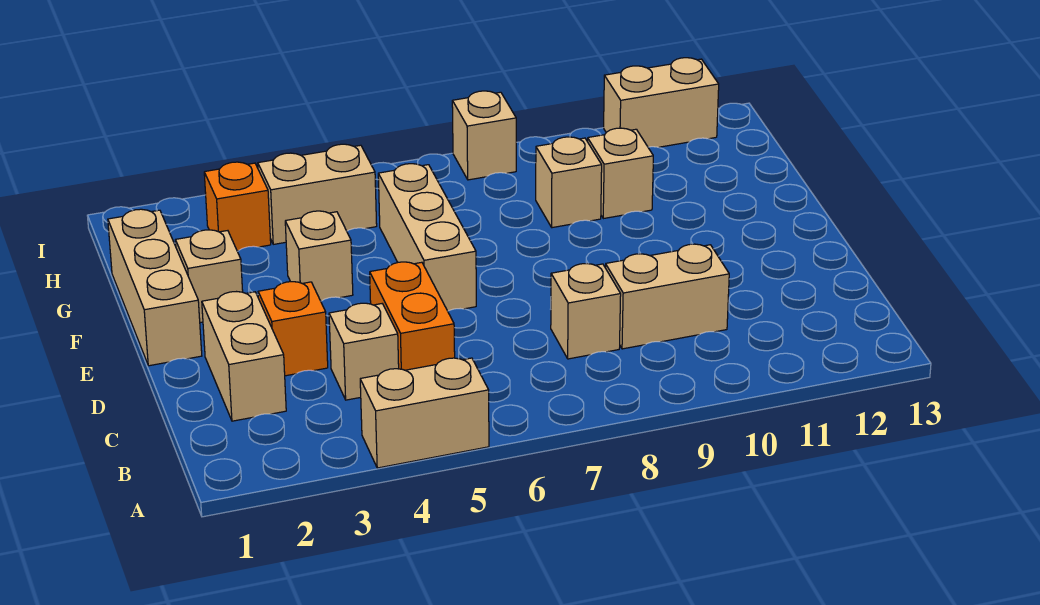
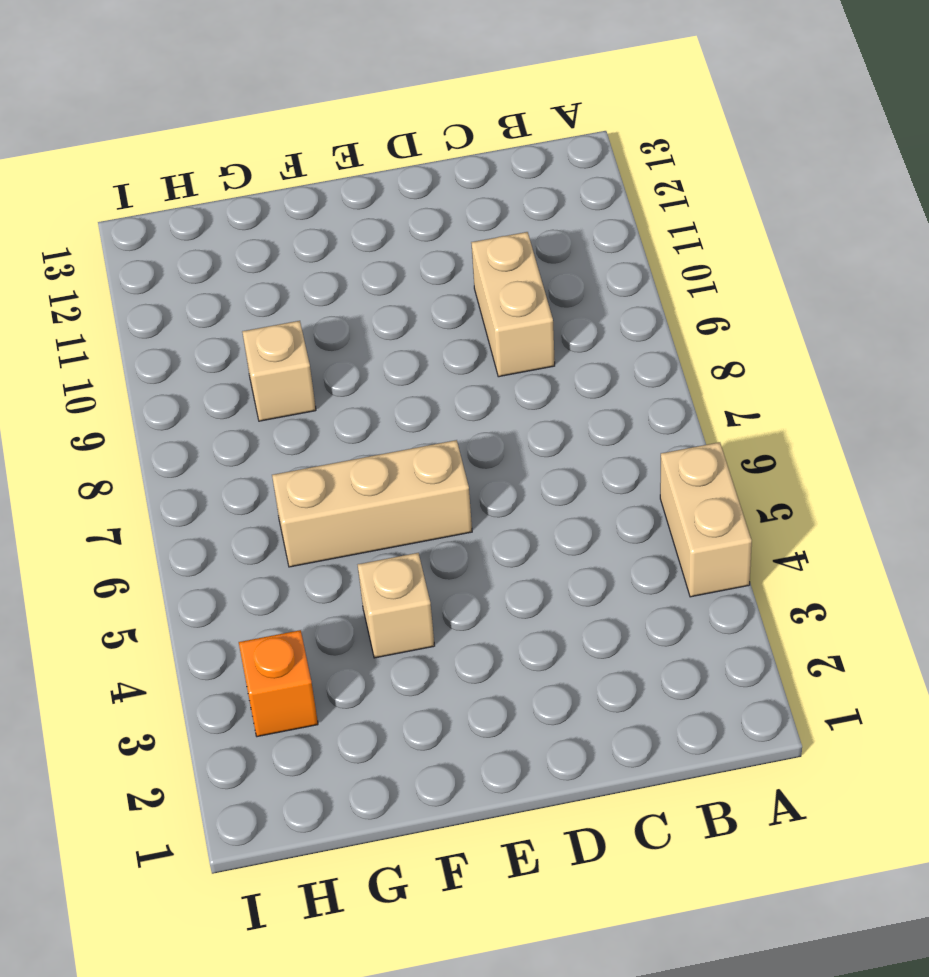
none -> tan brick C2:D2 level 1
none -> tan brick C4 level 1
none -> orange brick C5:D5 level 1

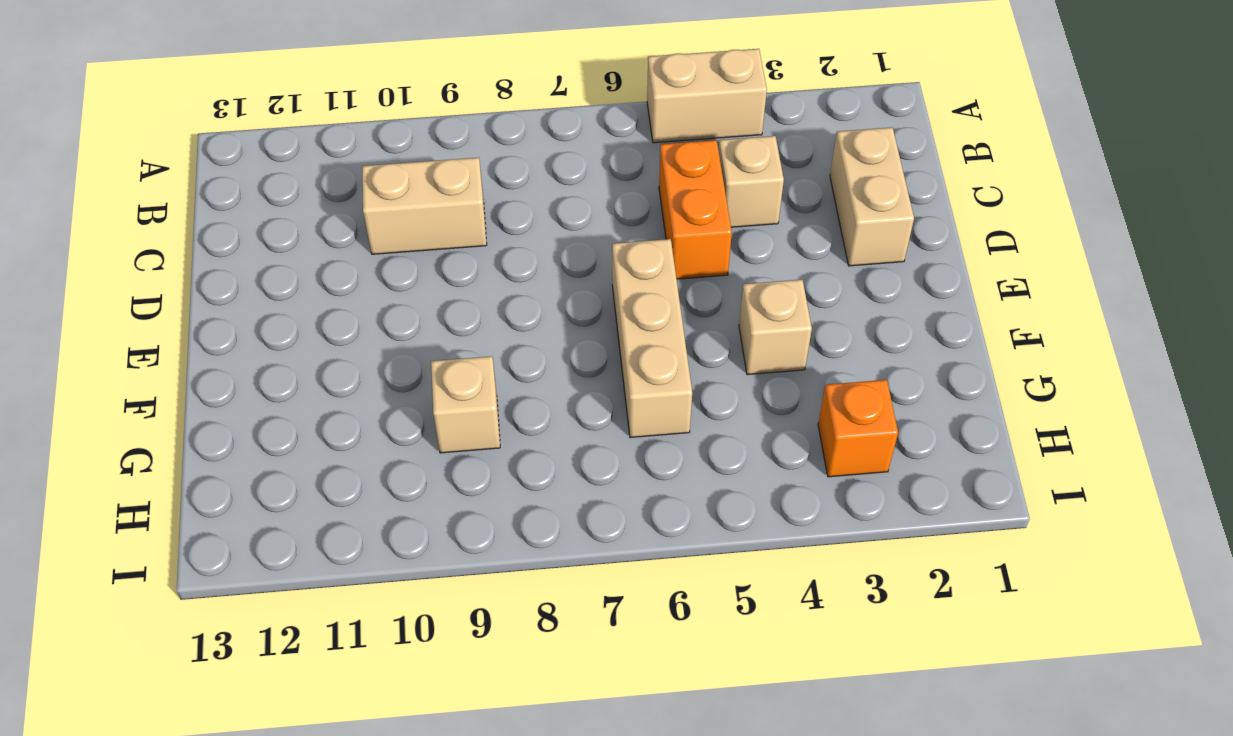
none -> tan brick C8 level 1
none -> orange brick D3 level 1
none -> tan brick E1:G1 level 1

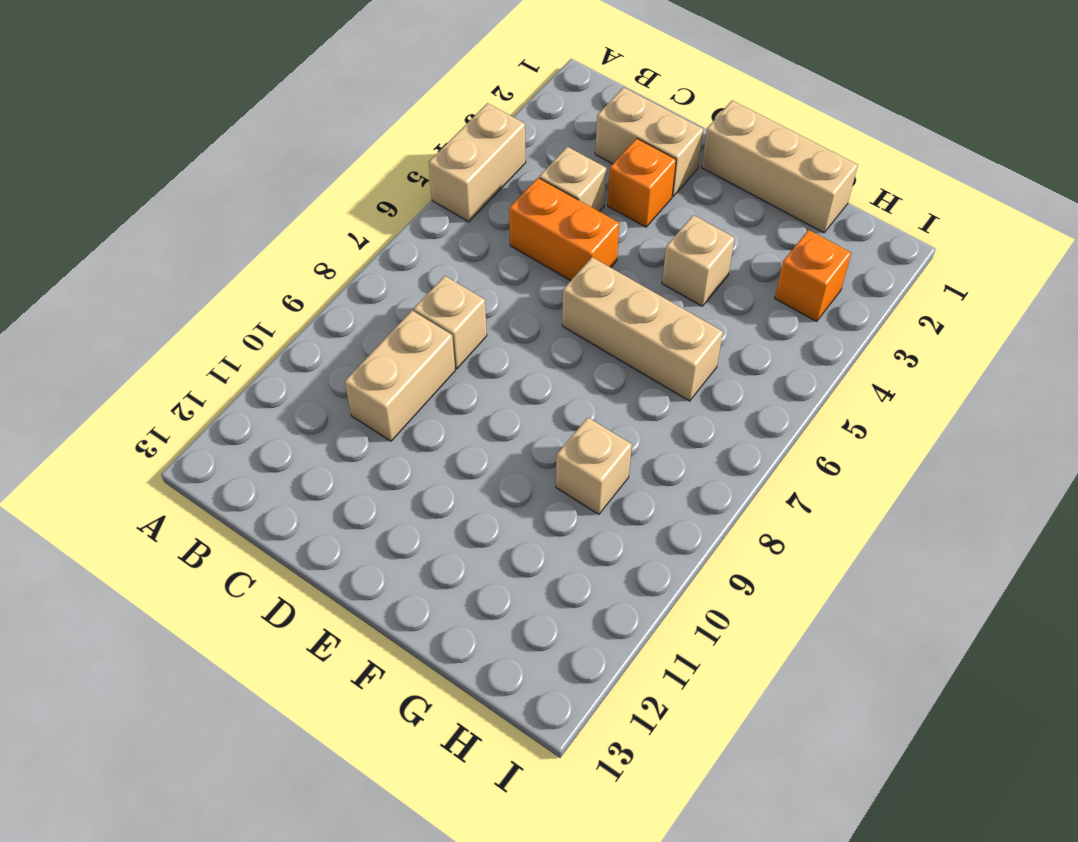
none -> tan brick F2 level 1
none -> tan brick G10 level 1
none -> tan brick H4:H5 level 1

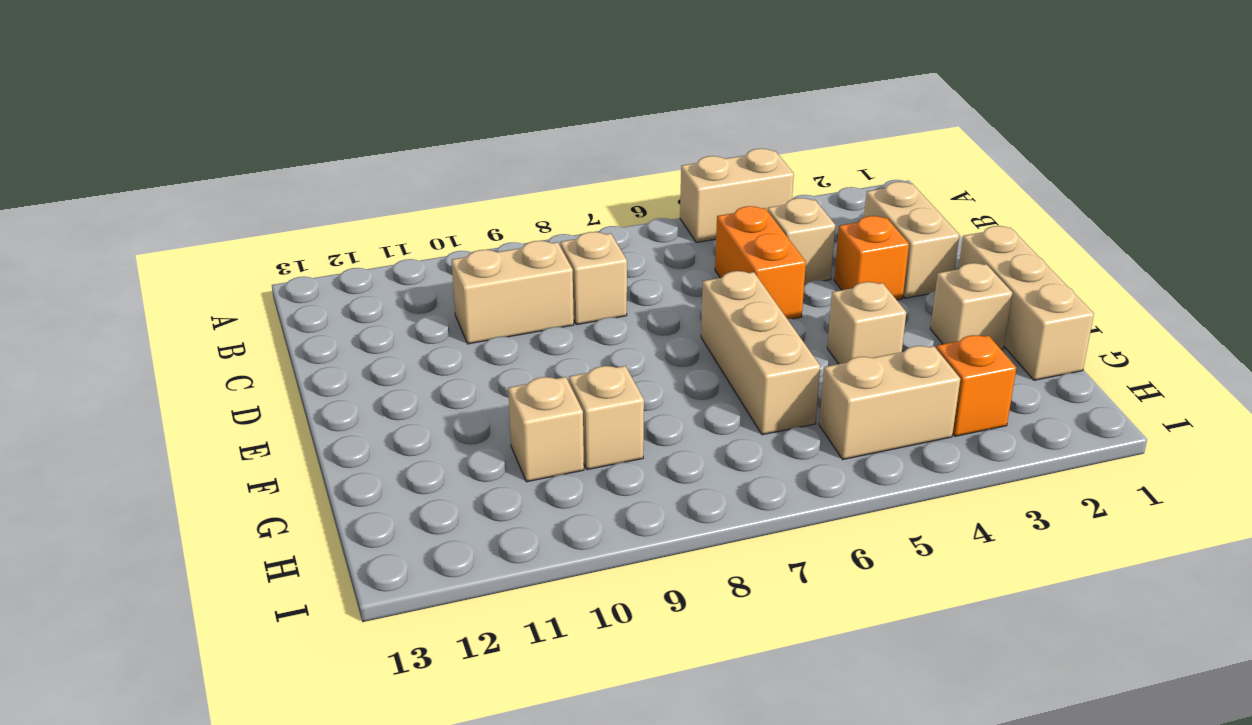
none -> tan brick I8 level 1
none -> tan brick I11:I12 level 1

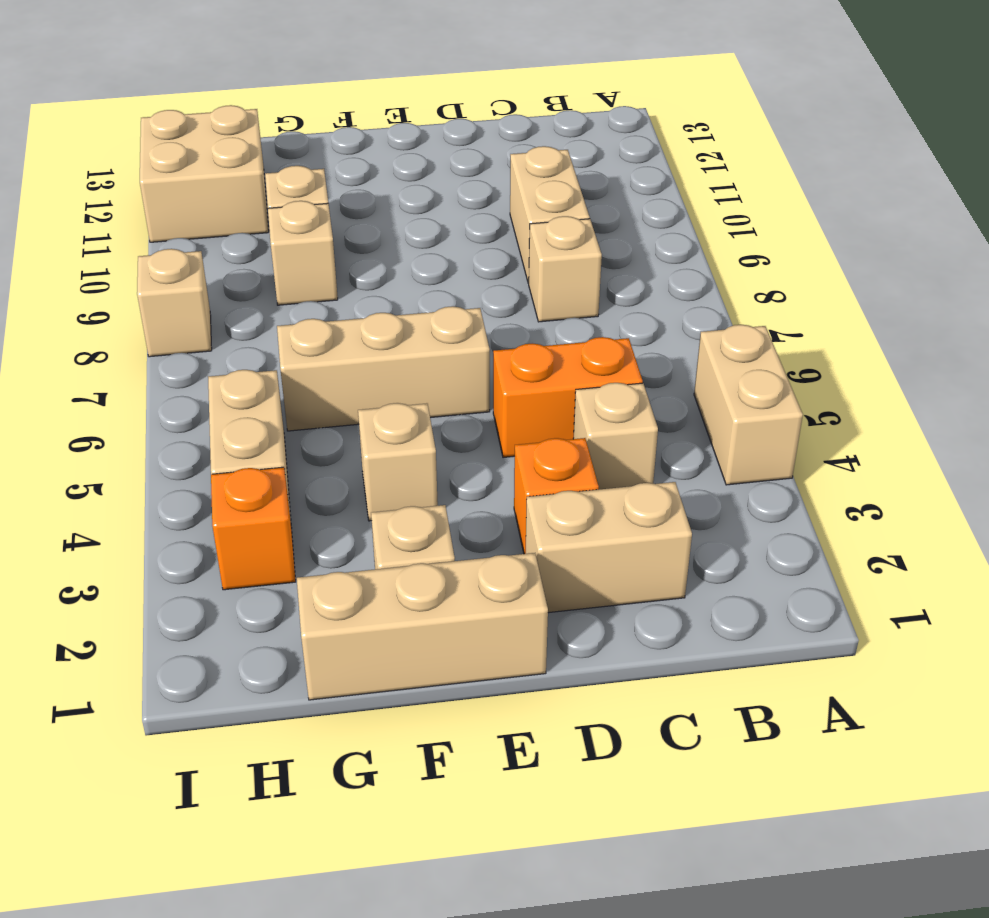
tan brick H11:I12 level 1 -> tan brick I11:I12 level 1

